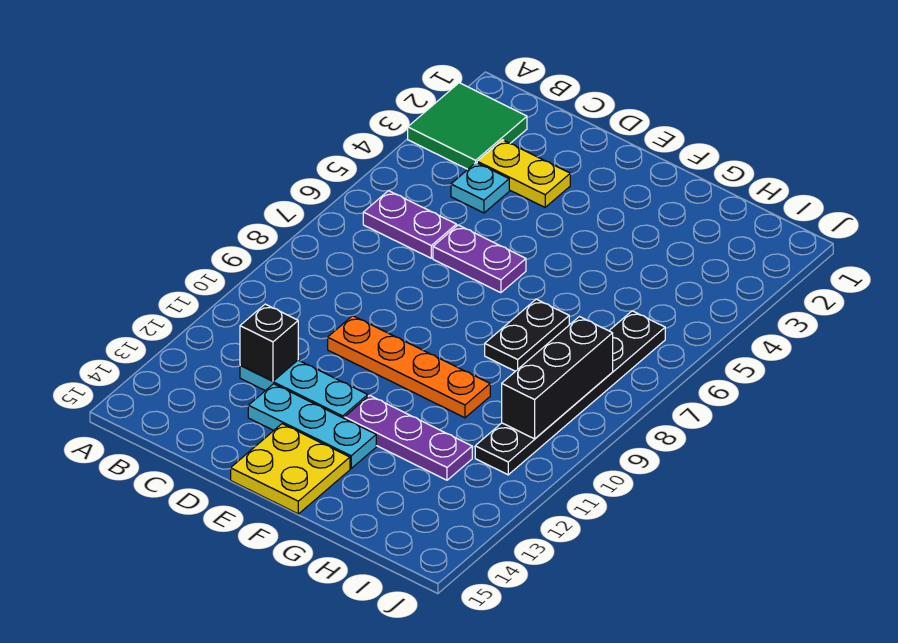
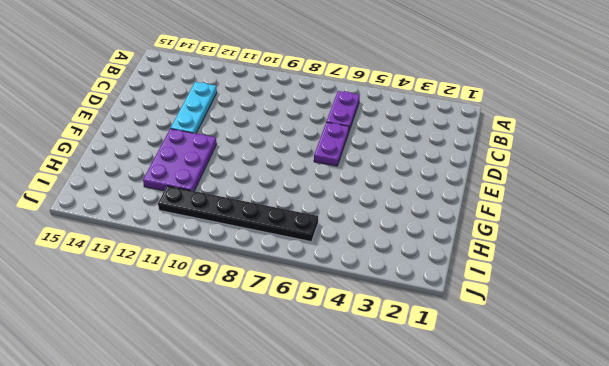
purple plate F11:H12 level 1 -> purple plate F12:H12 level 1
none -> green tile A2:B3 level 1
none -> yellow plate C3:D3 level 1
none -> cyan plate C4 level 1

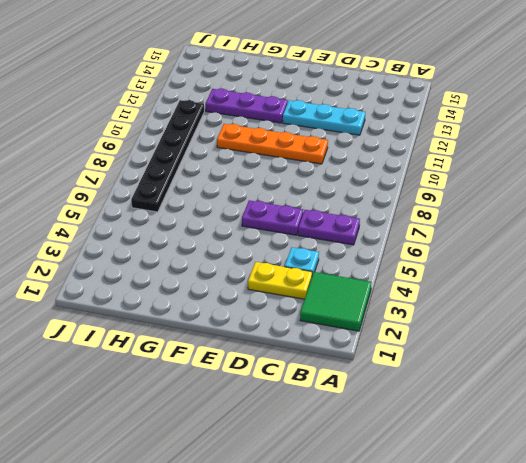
none -> cyan plate D13:F13 level 1
none -> yellow plate E14:F15 level 1
none -> black plate G7:G8 level 1

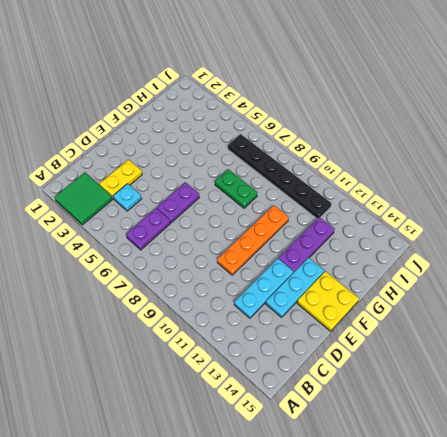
green plate G7:G8 level 1 -> black plate G7:G8 level 1
none -> black brick C12 level 2
none -> black brick I8:I10 level 2

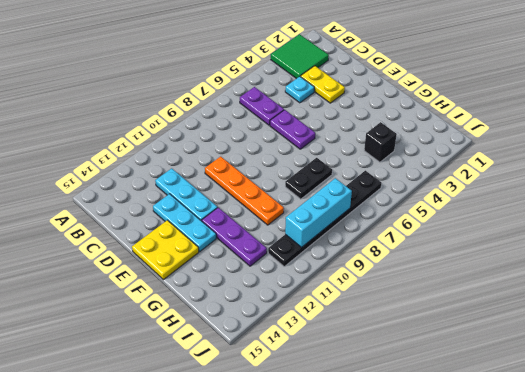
black brick H4 level 1 -> black brick C12 level 2
cyan brick I8:I10 level 2 -> black brick I8:I10 level 2

